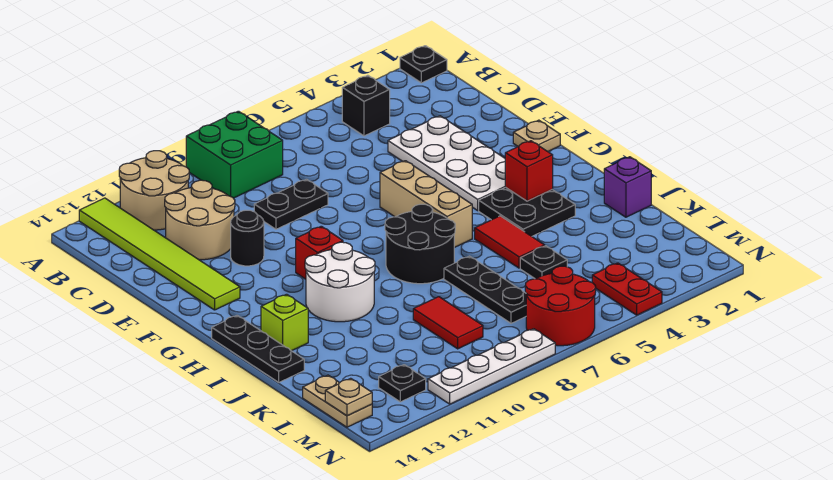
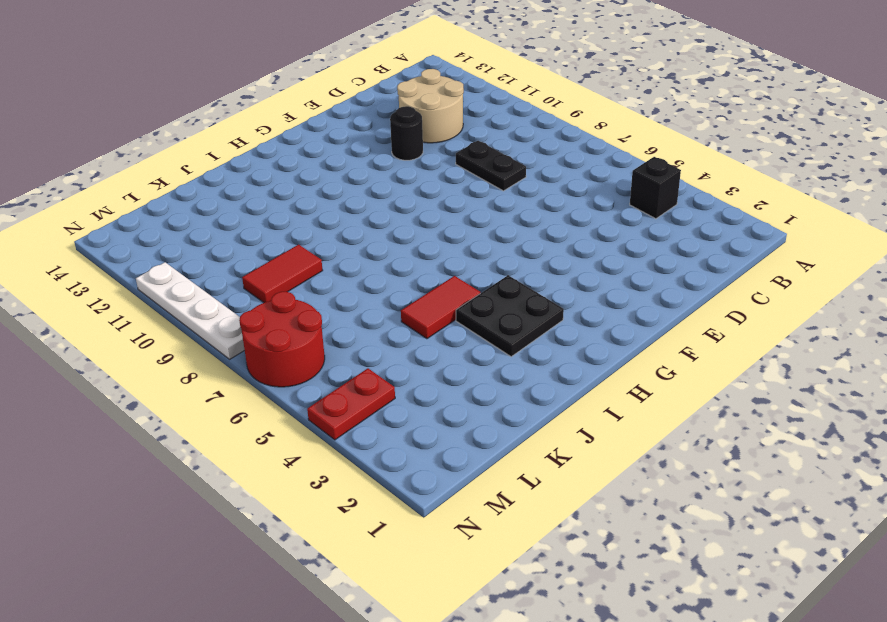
none -> black plate A1 level 1
none -> green brick A8:B9 level 1
none -> tan round brick A11:B12 level 1

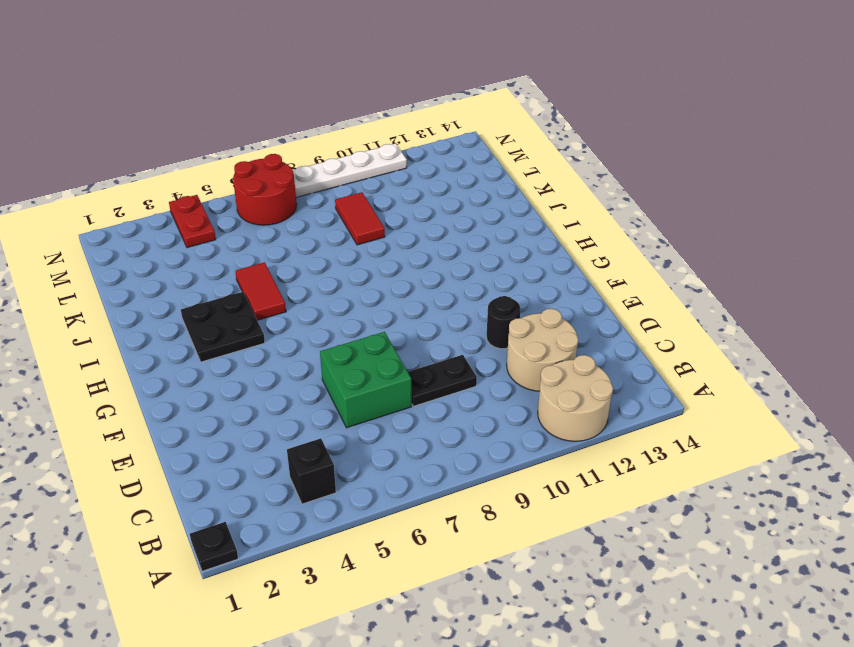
green brick D6:E7 level 1 -> green brick A8:B9 level 1
none -> lime tile A13:F13 level 1
none -> white plate D3:G4 level 1
none -> tan plate F1 level 1

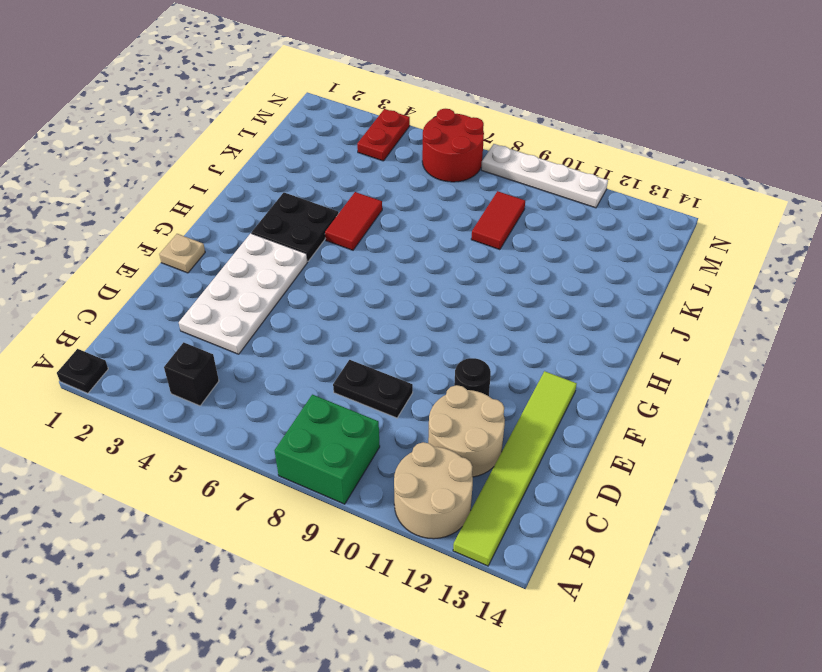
none -> tan brick F6:H6 level 1
none -> red brick G10 level 1
none -> black round brick H7:I8 level 1

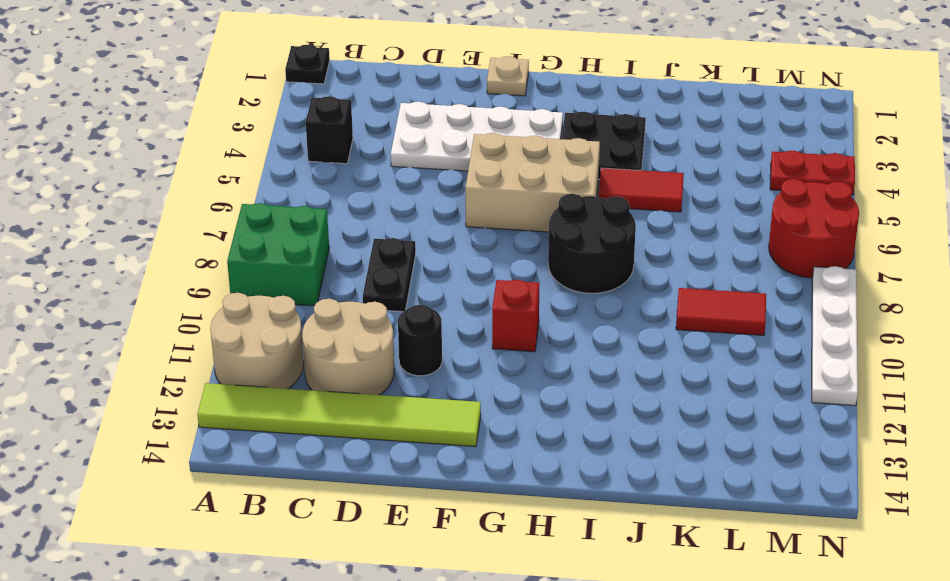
tan brick F5:H6 level 1 -> tan brick F6:H6 level 1
none -> white round brick H10:I11 level 1
none -> black plate H14:J14 level 1
none -> lime brick I13 level 1

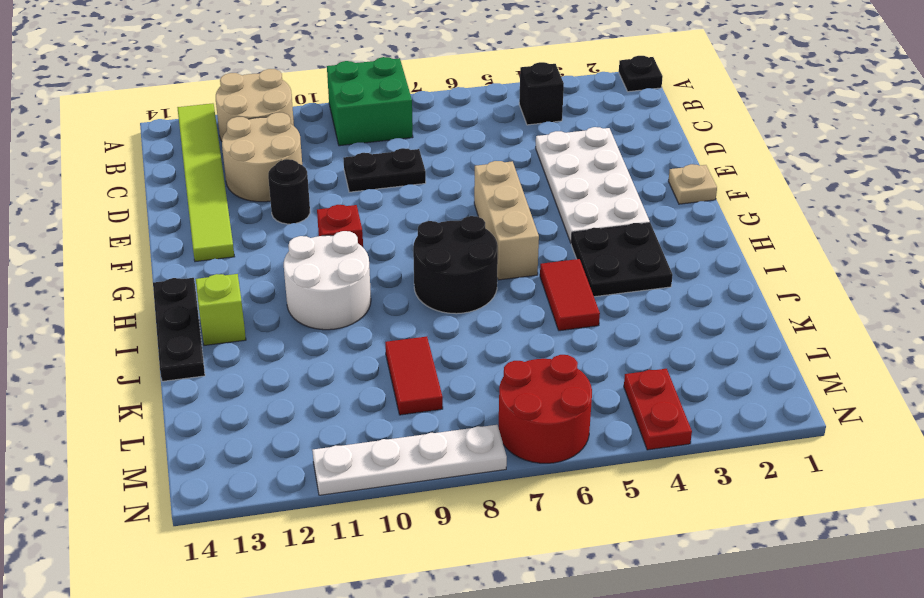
none -> purple brick J1 level 1
none -> black plate J7:L7 level 1
none -> black plate K5 level 1

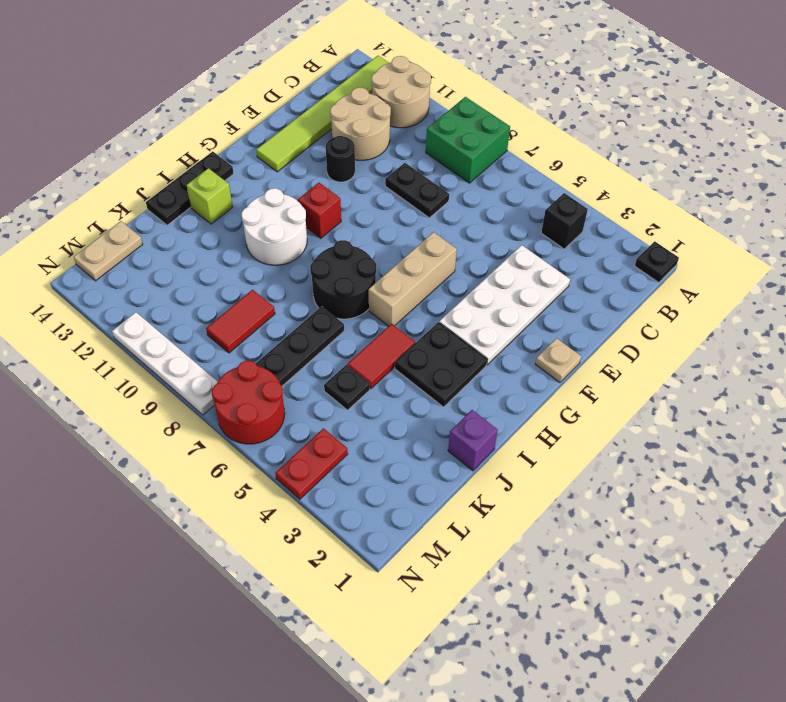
none -> black plate M12 level 1
none -> red brick H3 level 2
none -> tan plate M14 level 2

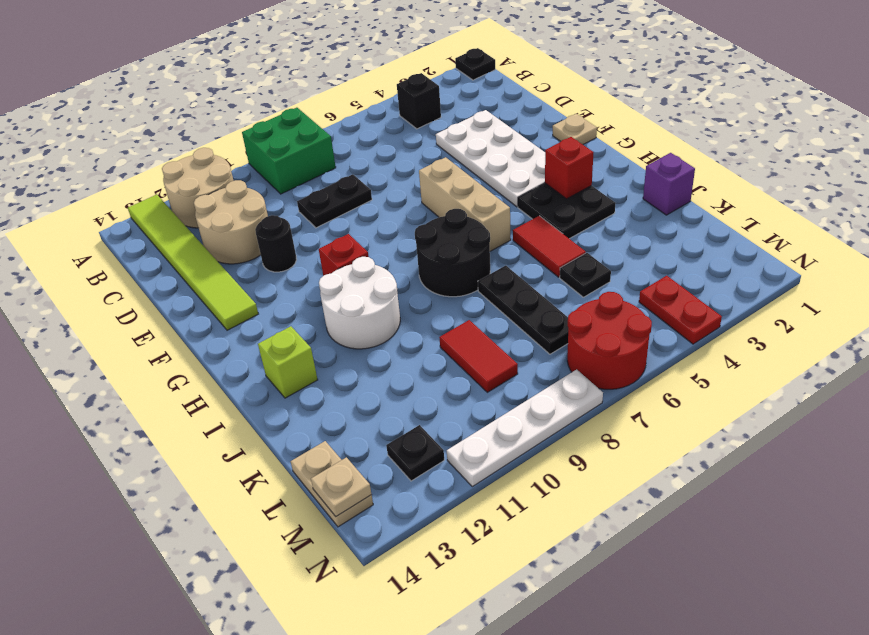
none -> black plate H14:J14 level 1

